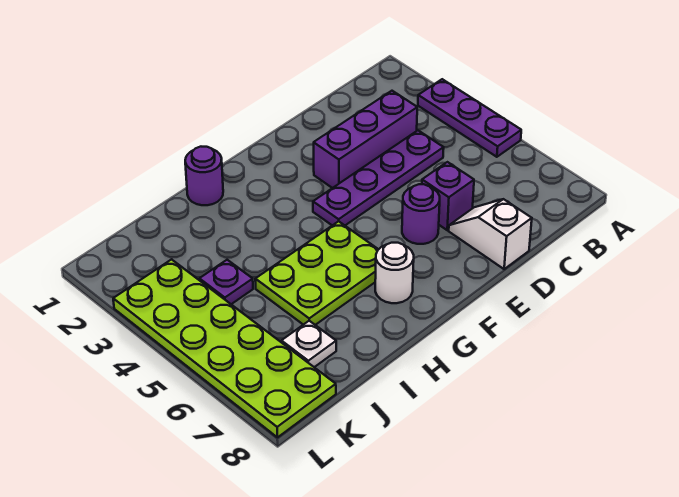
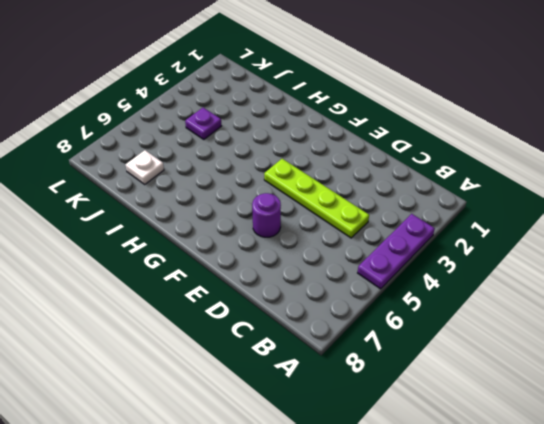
lime plate C4:F4 level 1 -> purple plate C4:F4 level 1
none -> purple brick C3:E3 level 1
none -> purple brick D6 level 1
none -> white slope D7:D8 level 1 top 8

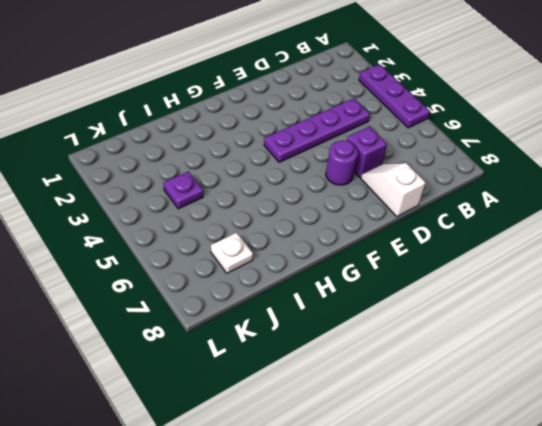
none -> purple brick C3:E3 level 1
none -> lime plate G5:I6 level 1
none -> white round brick G7 level 1

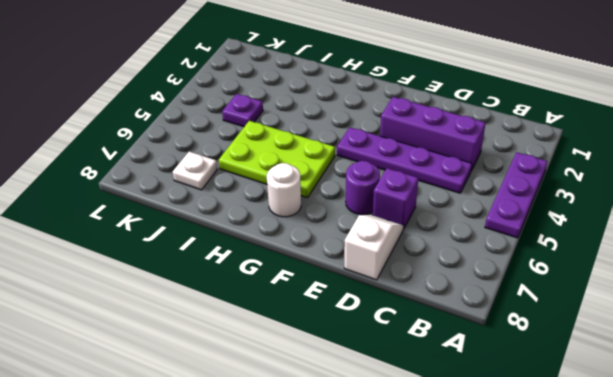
none -> purple round brick H1 level 1
none -> lime plate K3:L8 level 1

